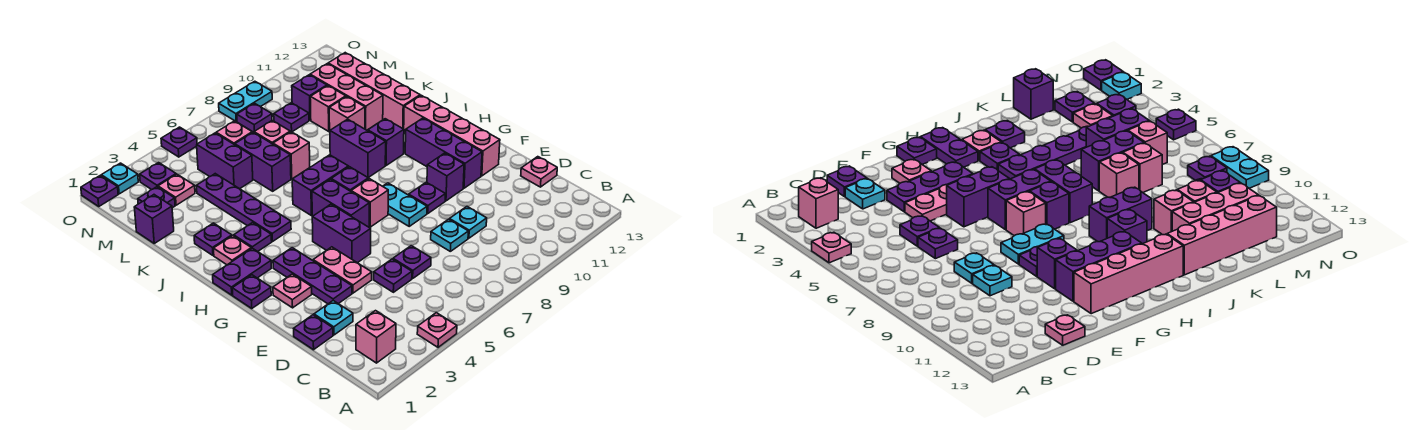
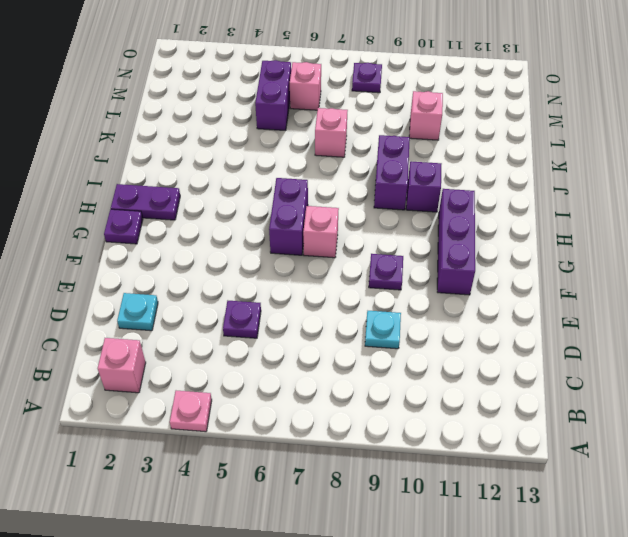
none -> purple plate D1 level 1
none -> purple plate D6 level 1
none -> cyan plate D8 level 1
none -> pink plate D13 level 1

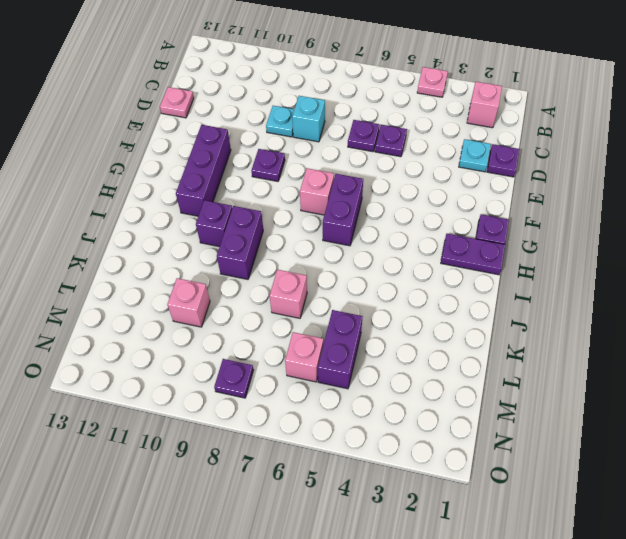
cyan brick D8 level 1 -> cyan plate D8 level 1
none -> purple plate E3:G3 level 1
none -> pink plate E4:F4 level 1
none -> pink plate F2 level 1
none -> purple brick F5:G5 level 1

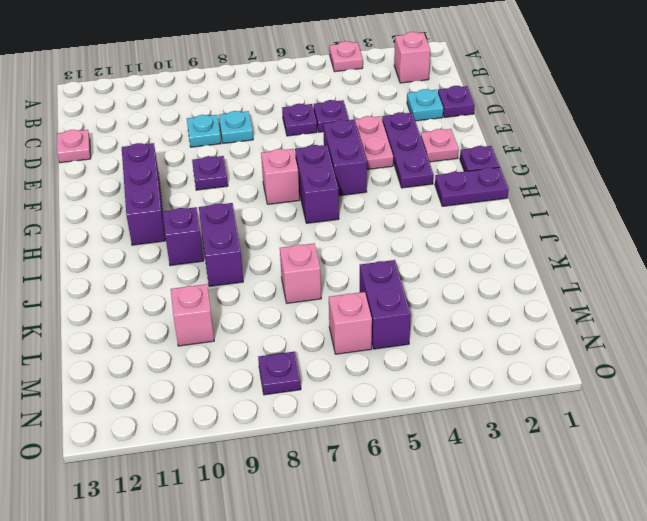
none -> cyan plate F8:G8 level 1
none -> purple brick F10 level 1
none -> pink brick F12:I12 level 1
none -> purple brick H7 level 1

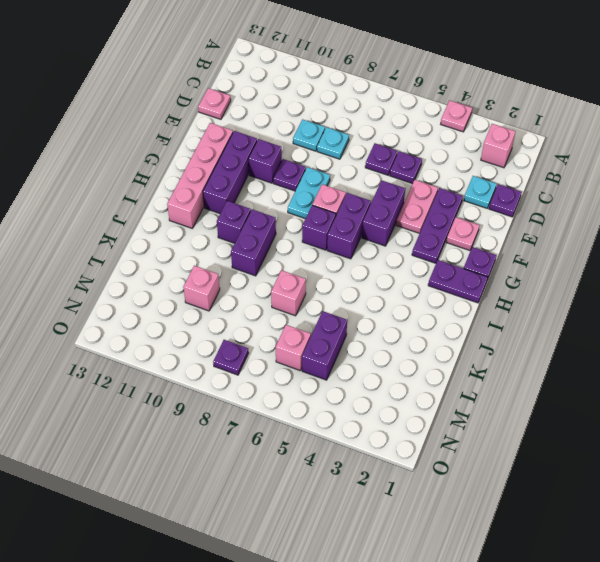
none -> pink plate I2 level 1
none -> purple plate I3 level 1
none -> purple plate I4:L4 level 1
none -> purple brick I6:I7 level 1

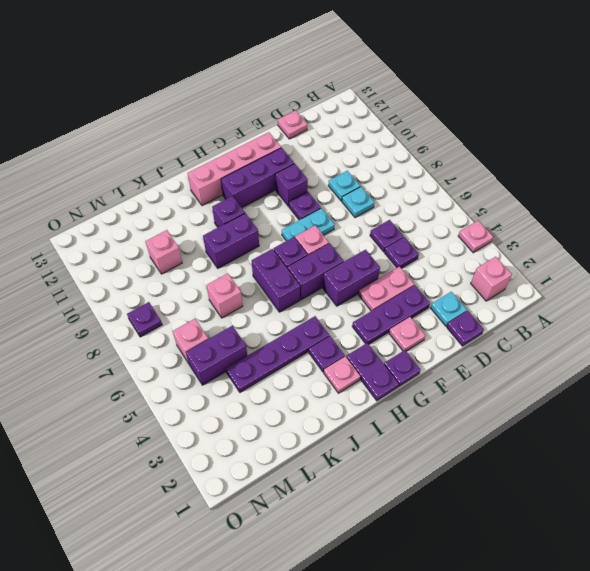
none -> purple plate J2 level 1
none -> pink brick J12:M12 level 1
none -> purple brick K6:L6 level 1
none -> pink brick K10 level 1

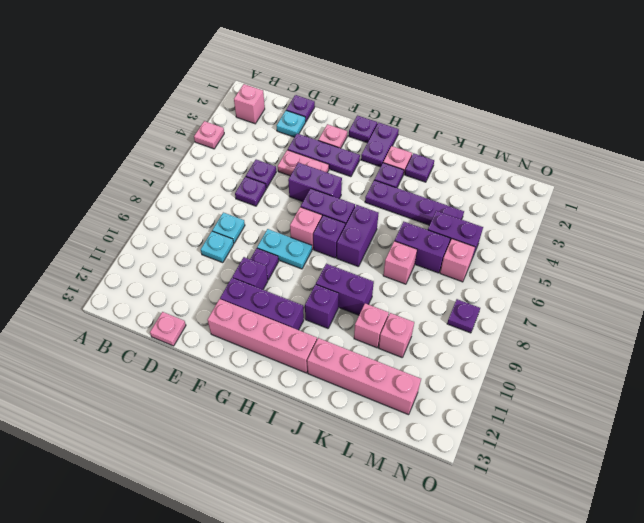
none -> pink brick K11:M11 level 1
none -> purple brick L1 level 1
none -> pink brick L7 level 1
none -> purple plate M2 level 1

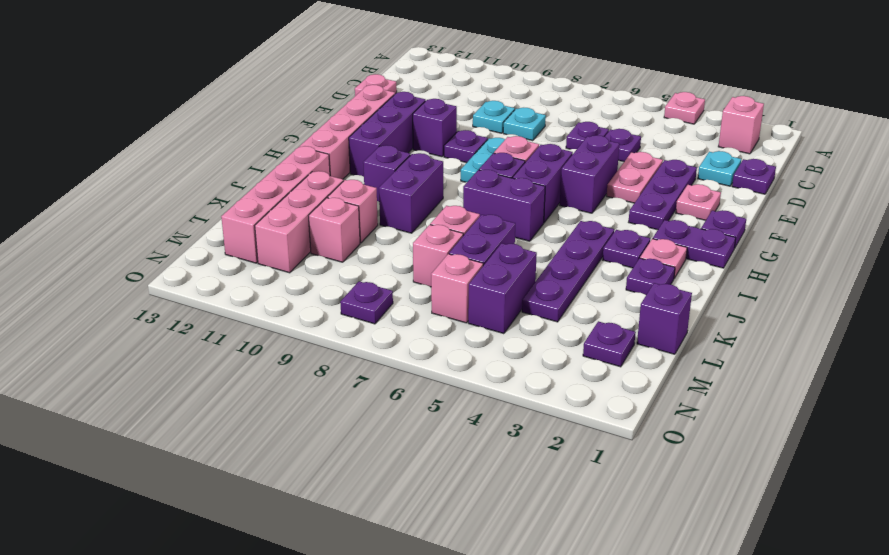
none -> pink plate M3 level 1
none -> purple plate M9 level 1
none -> purple brick M10 level 1
none -> purple plate N3 level 1

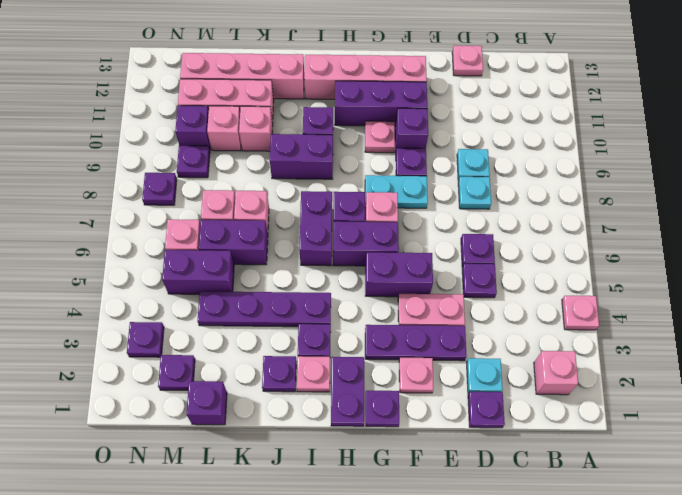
pink plate G10 level 1 -> pink plate M3 level 1
none -> purple plate O1 level 1
none -> cyan plate O2 level 1
none -> purple plate O5 level 1
none -> cyan plate O8:O9 level 1

